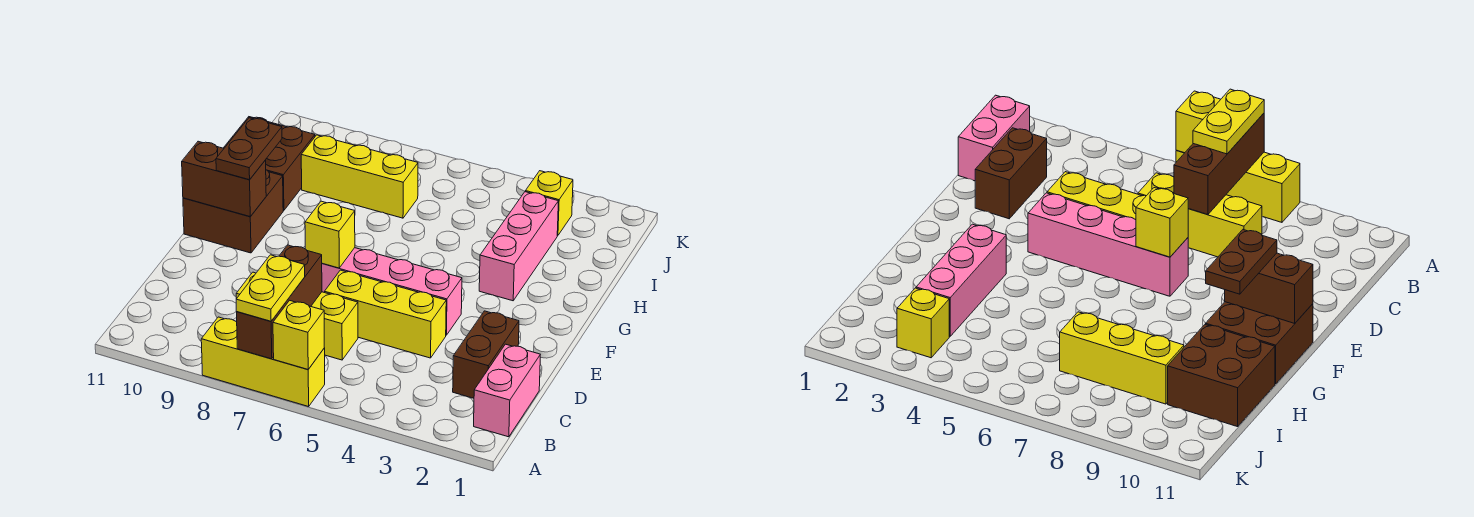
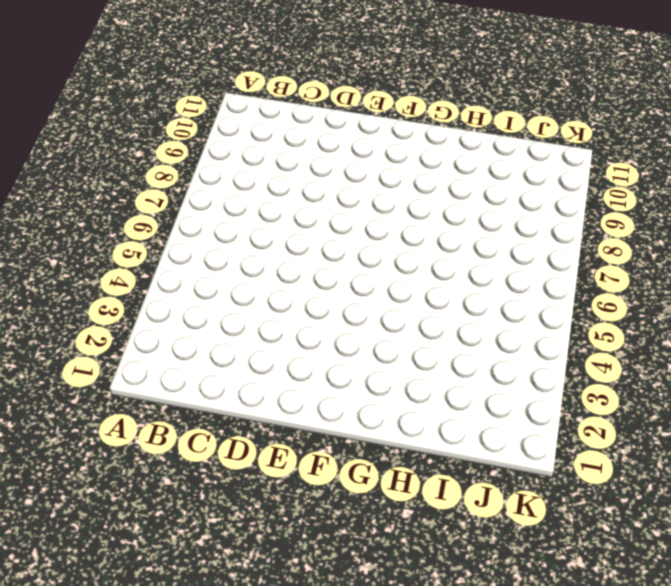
none -> yellow brick A6:A8 level 1
none -> pink brick B1:C1 level 1
none -> brown brick C2:D2 level 1

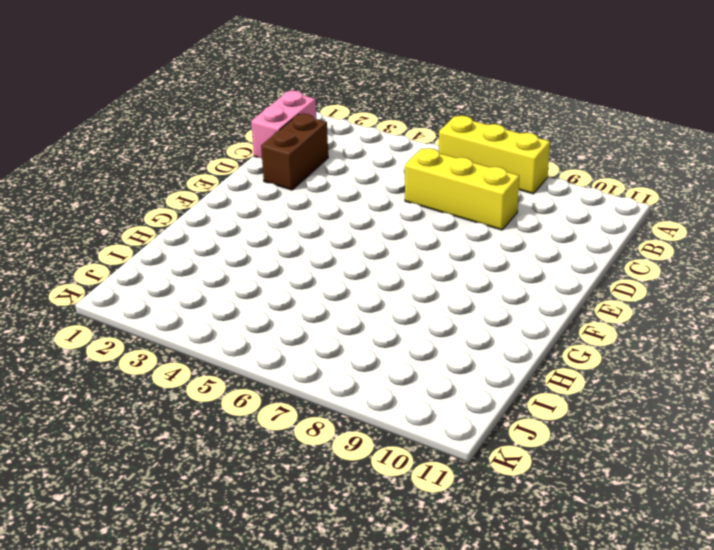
none -> yellow brick D4:D6 level 1
none -> pink brick E4:E7 level 1
none -> brown brick F10:G11 level 1

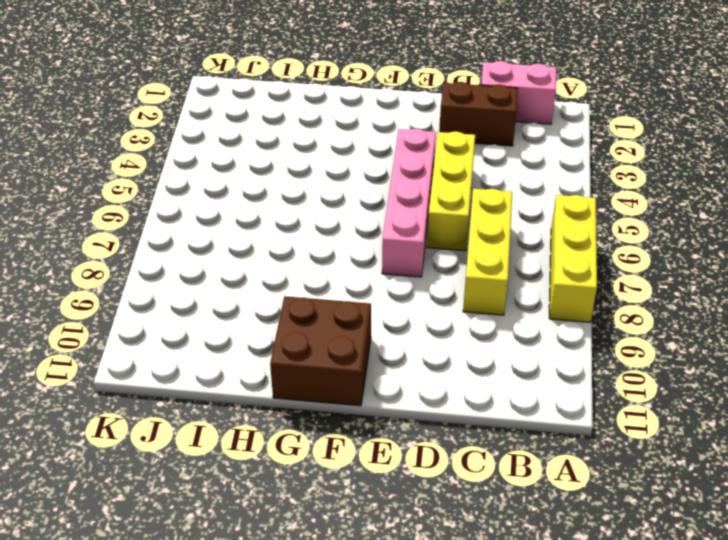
none -> pink brick G3:I3 level 1
none -> brown brick H10:I11 level 1
none -> yellow brick I7:I9 level 1

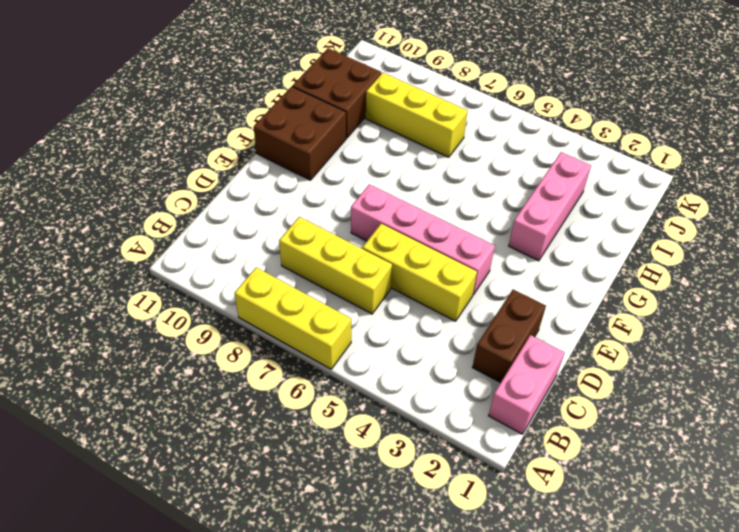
none -> yellow brick J3 level 1
none -> yellow brick A6 level 2
none -> brown brick A7:C7 level 2

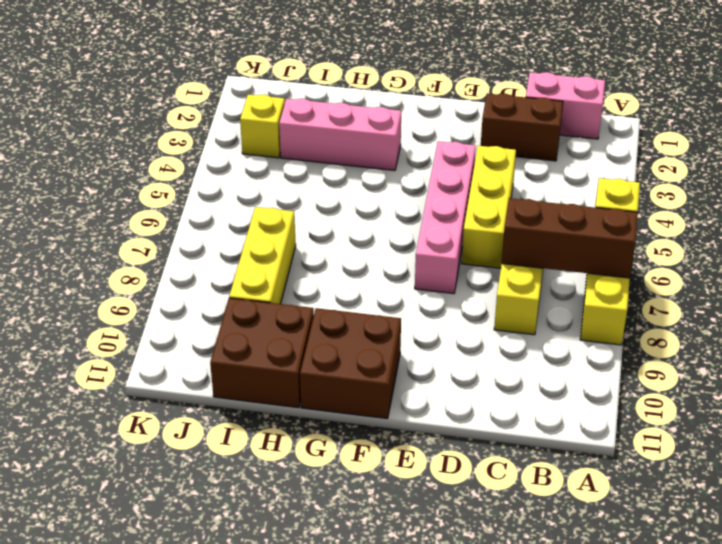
none -> yellow brick E7 level 2
none -> brown brick F10:F11 level 2
none -> yellow plate A7:B7 level 3

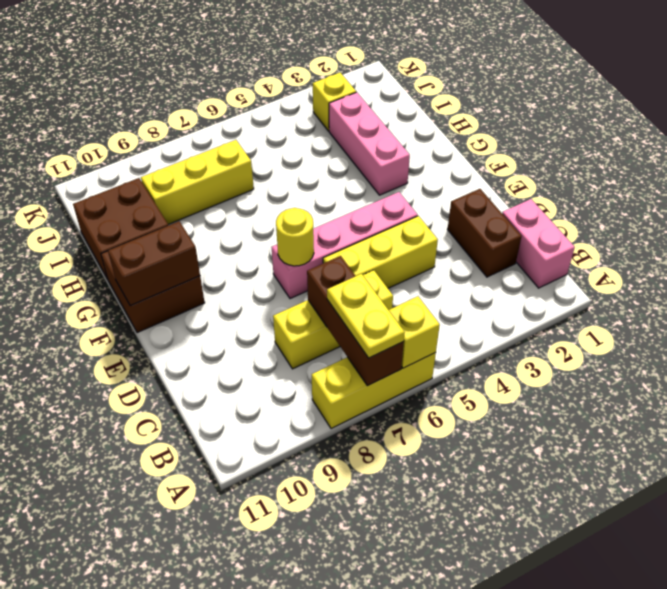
yellow round brick E7 level 2 -> yellow brick E7 level 2
none -> brown plate F10:G10 level 3

